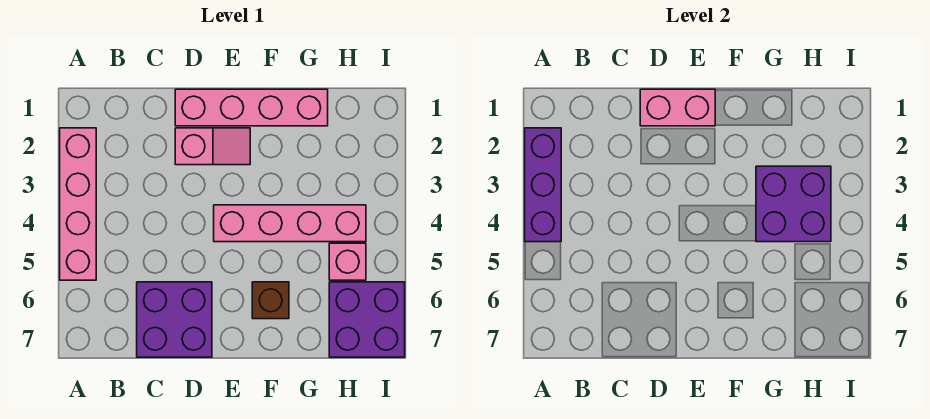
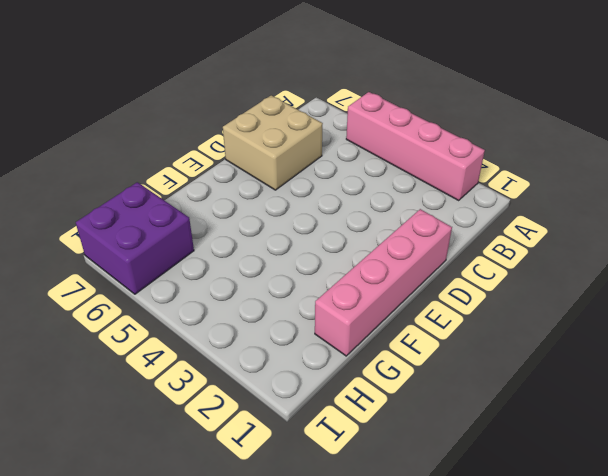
tan brick C6:D7 level 1 -> purple brick C6:D7 level 1
none -> pink slope D2:E2 level 1 top D
none -> pink brick E4:H4 level 1

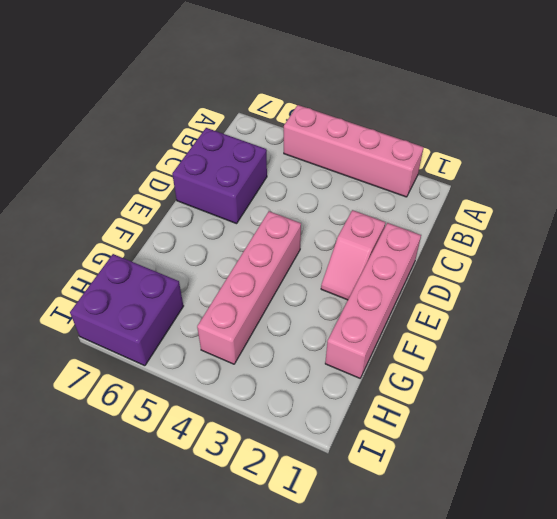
none -> brown brick F6 level 1
none -> pink brick H5 level 1

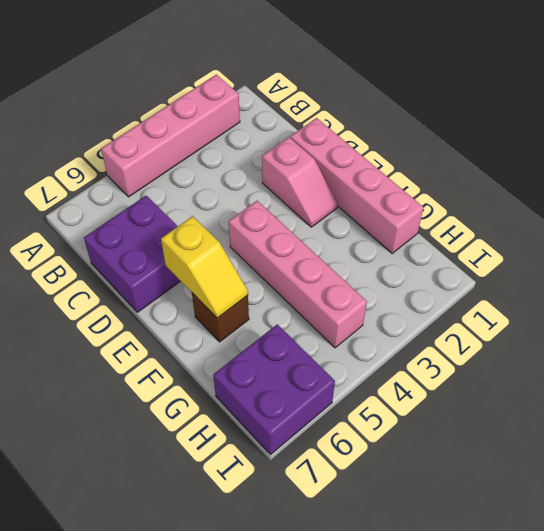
yellow slope E6:F6 level 2 top E -> none
none -> pink brick H5 level 1
none -> purple brick A2:A4 level 2

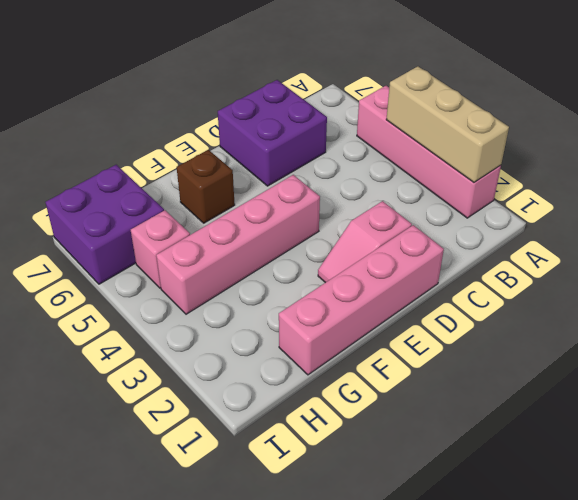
tan brick A2:A4 level 2 -> purple brick A2:A4 level 2
none -> pink brick D1:E1 level 2
none -> purple brick G3:H4 level 2

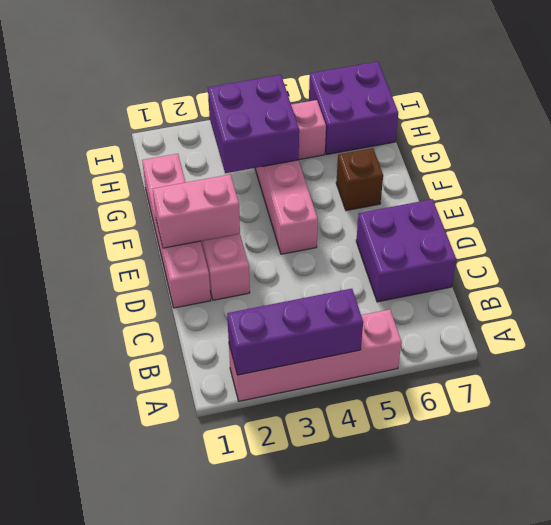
pink brick E1:E2 level 2 -> pink brick D1:E1 level 2

